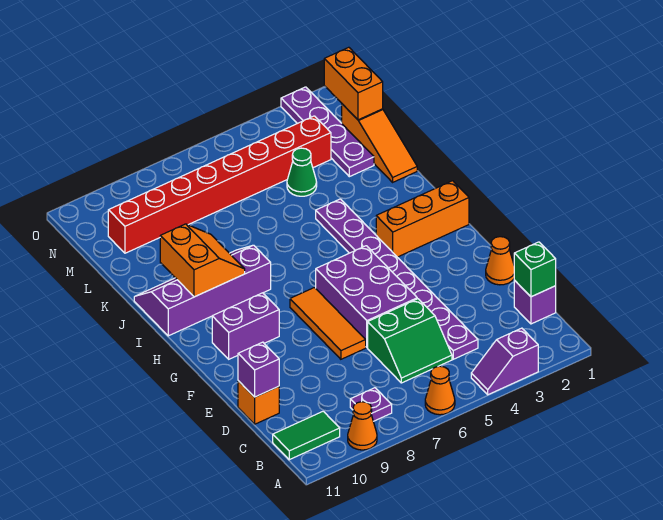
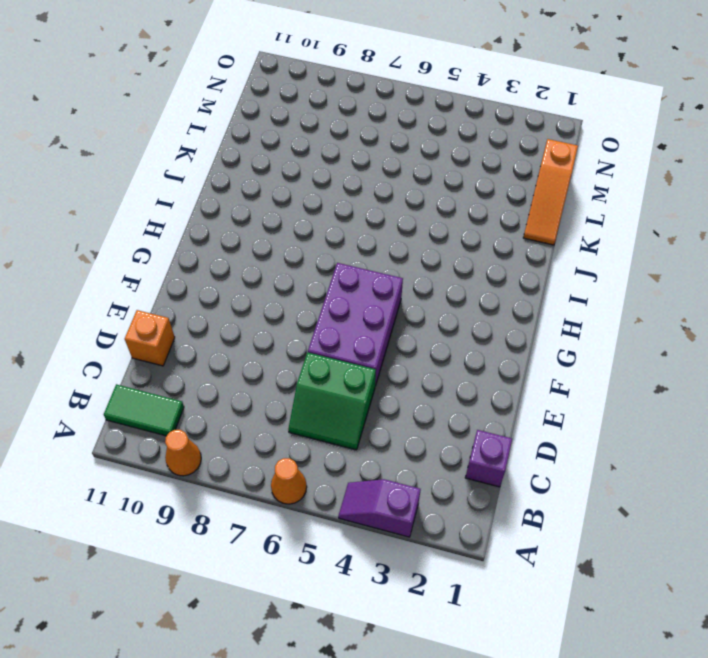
none -> purple plate B8 level 1
none -> purple plate C4:J4 level 1
none -> orange cone E1 level 1

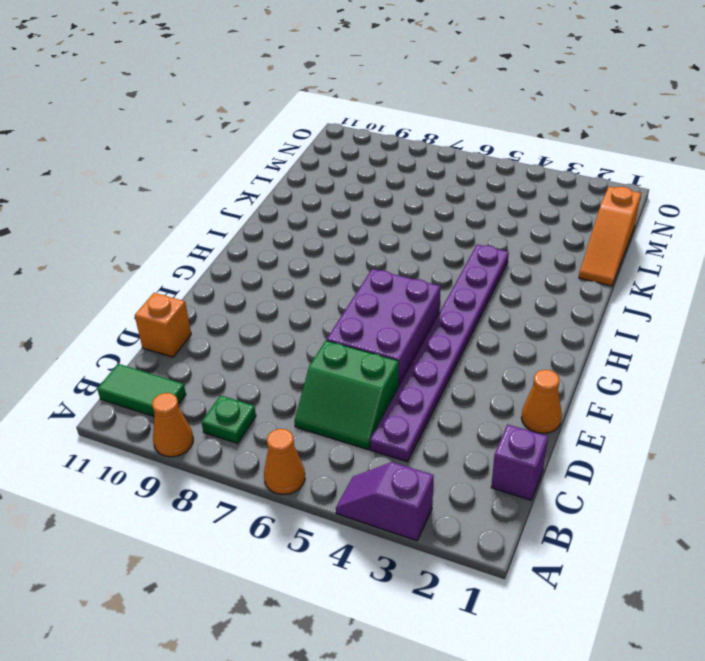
green plate B8 level 1 -> purple plate B8 level 1
none -> orange tile E7:G7 level 1
none -> purple brick G9:G10 level 1
none -> orange brick H1:H3 level 1

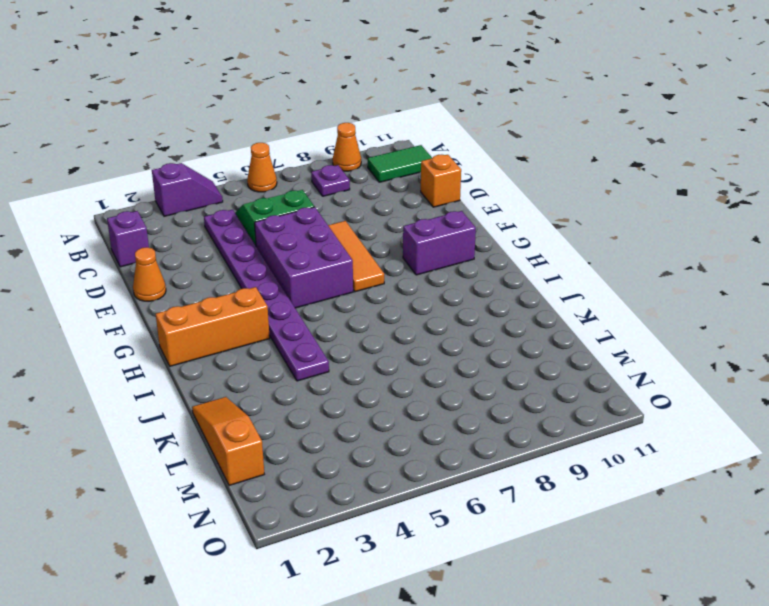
none -> purple slope I8:J11 level 1 top I
none -> purple plate L2:O2 level 1
none -> green cone L4 level 1

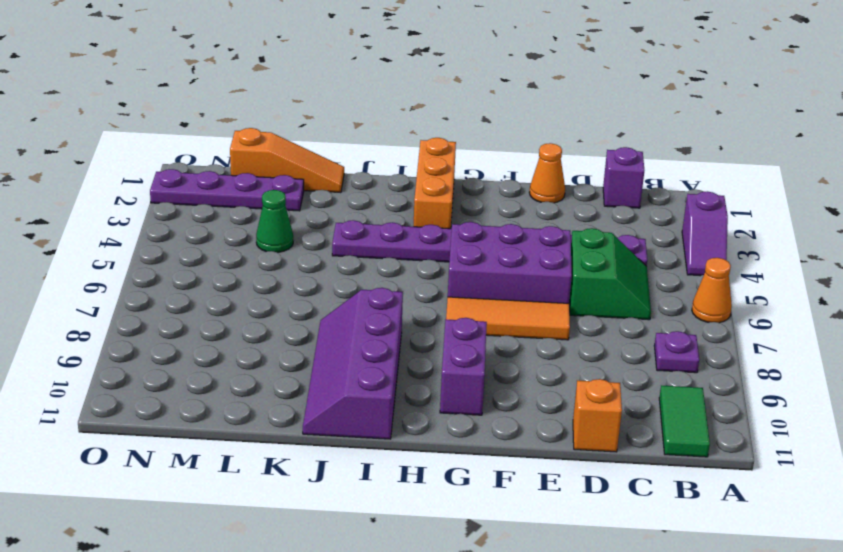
none -> orange cone A9 level 1
none -> red brick M3:M10 level 1
none -> green brick C1 level 2

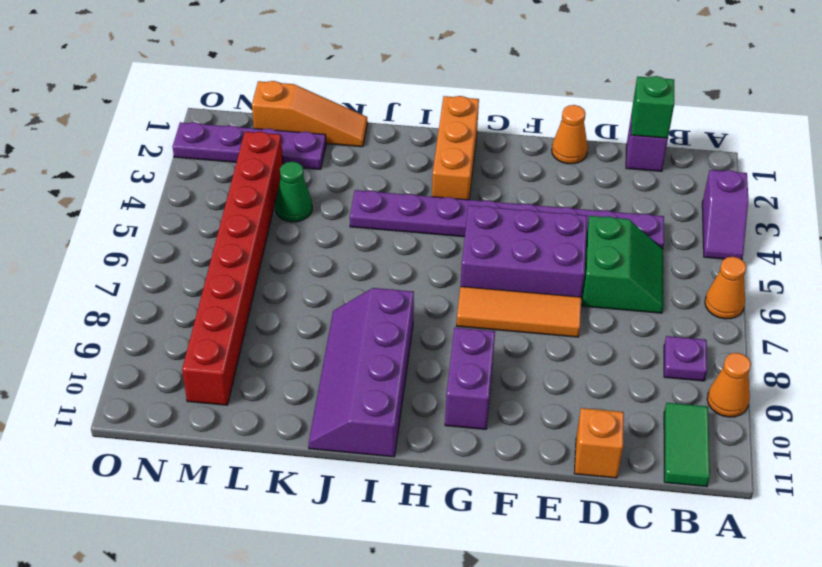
none -> purple brick D11 level 2
none -> orange slope I9:J10 level 2 top 10
none -> orange brick M1:N1 level 2

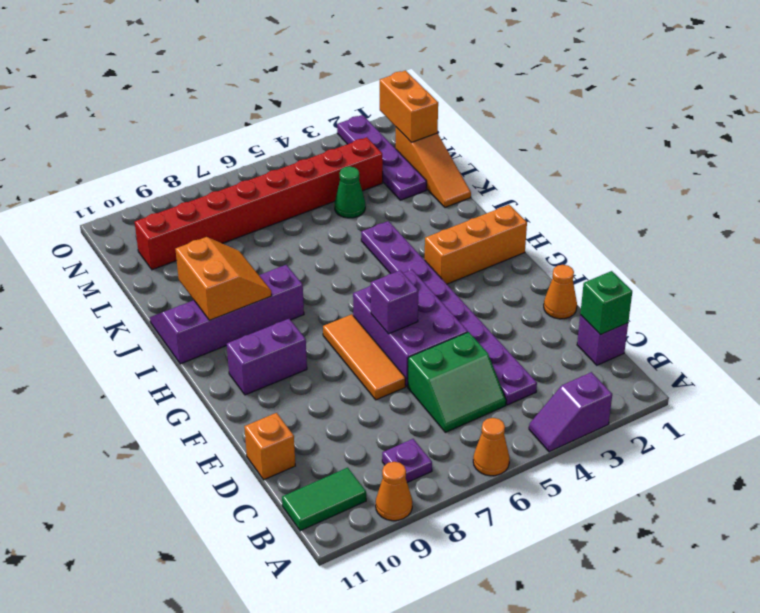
purple brick F6 level 2 -> purple brick D11 level 2

